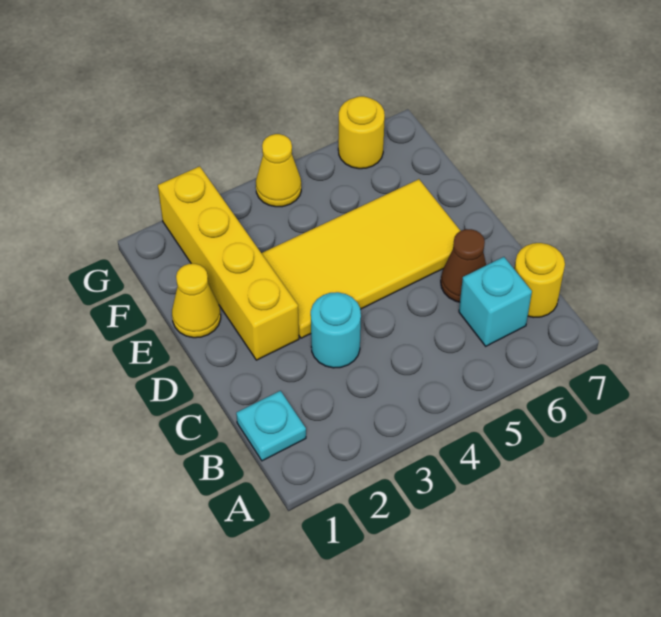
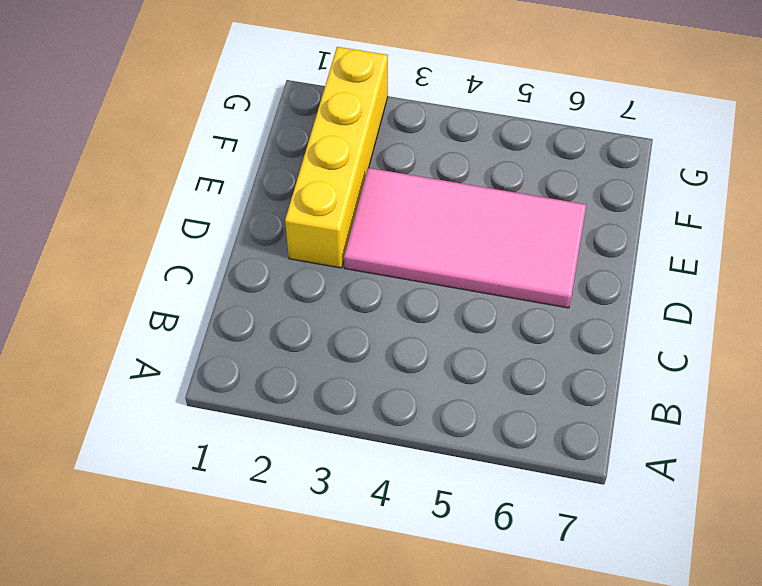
pink tile D3:E6 level 1 -> yellow tile D3:E6 level 1
none -> cyan plate B1 level 1
none -> cyan brick B6 level 1

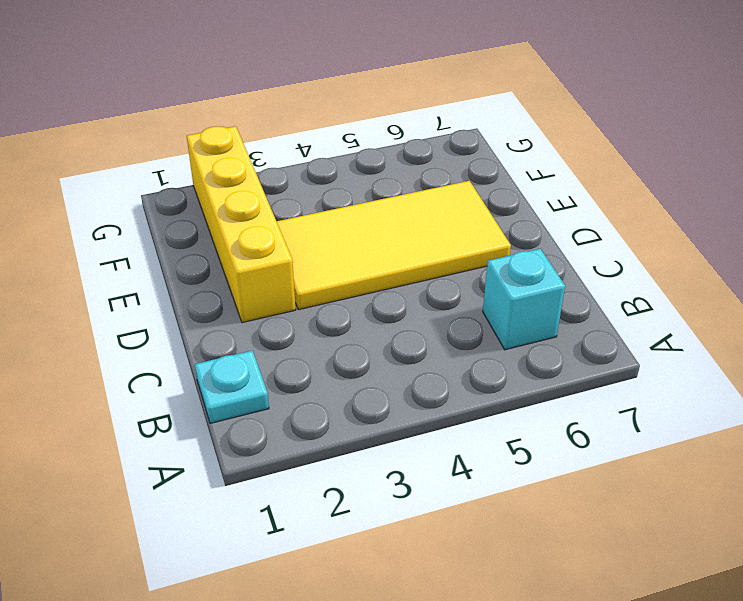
none -> yellow round brick B7 level 1
none -> cyan round brick C3 level 1

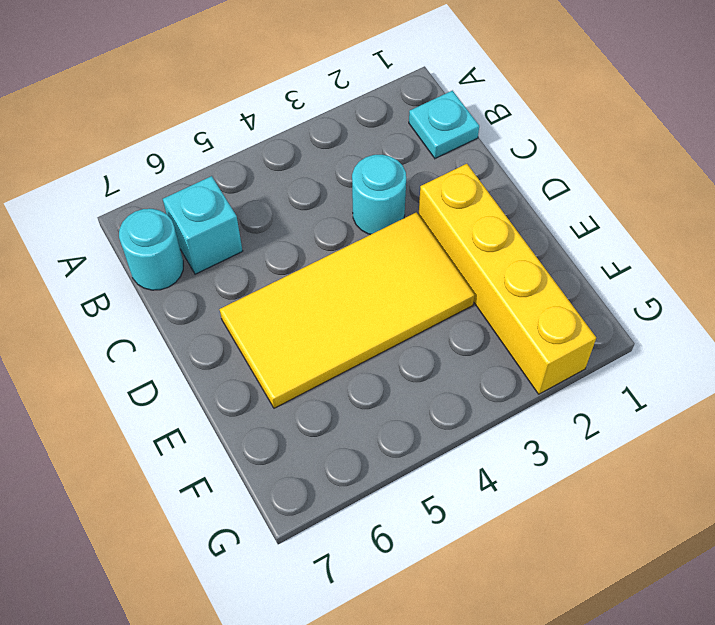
cyan round brick B7 level 1 -> yellow round brick B7 level 1
none -> brown cone C6 level 1
none -> yellow cone E1 level 1

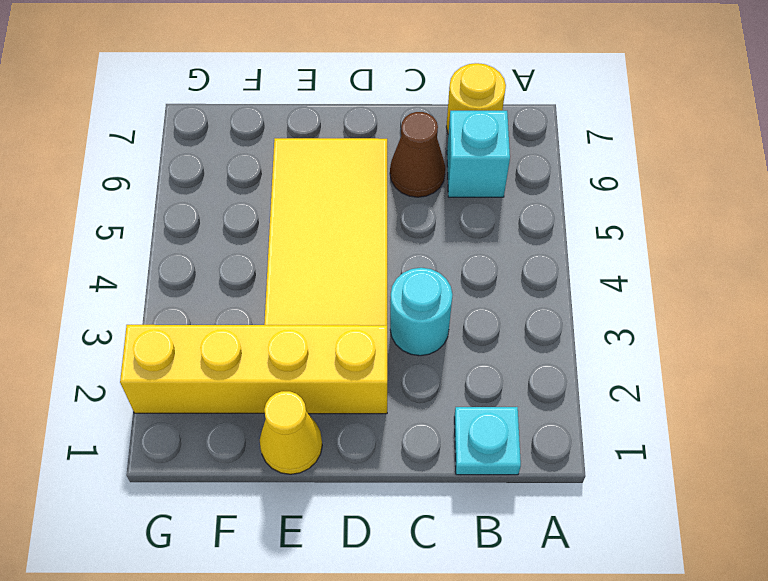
none -> yellow cone G4 level 1
none -> yellow round brick G6 level 1

